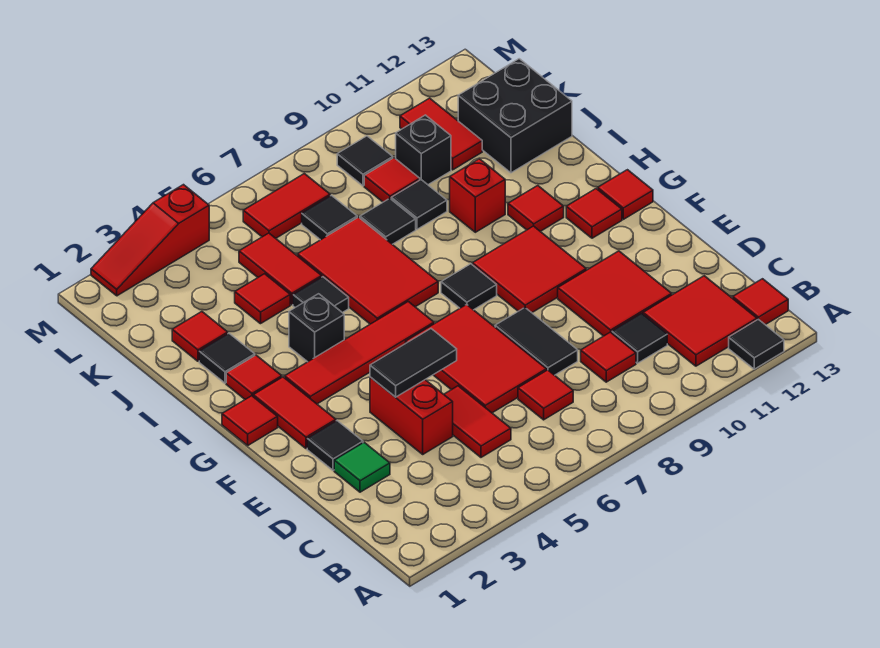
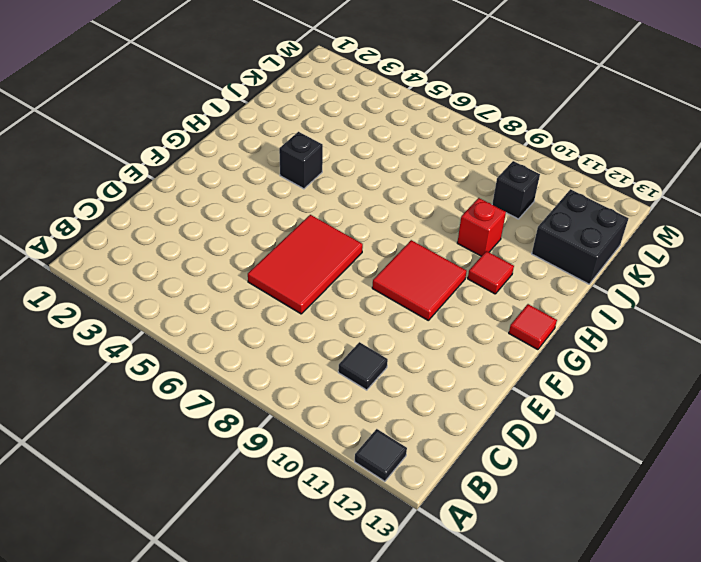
none -> red tile B11:C12 level 1
none -> red tile B13 level 1
none -> red tile C5:D5 level 1
none -> red tile C7 level 1

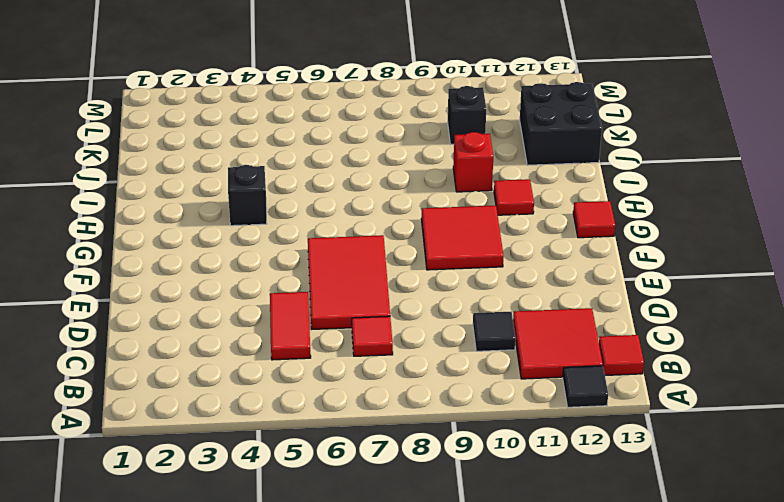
none -> red tile C9 level 1
none -> green tile D2 level 1
none -> red brick D4:E4 level 1
none -> black tile D8:E8 level 1

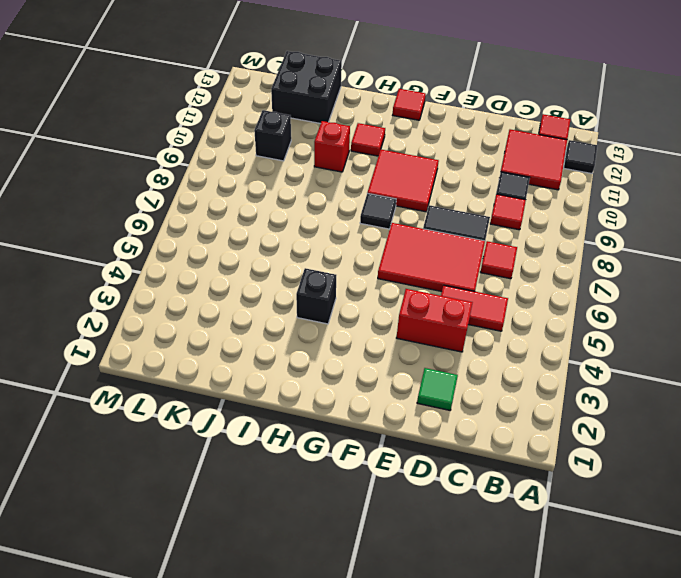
none -> red tile D10:E11 level 1
none -> black tile E2 level 1
none -> red tile F2:G2 level 1
none -> red tile G1 level 1

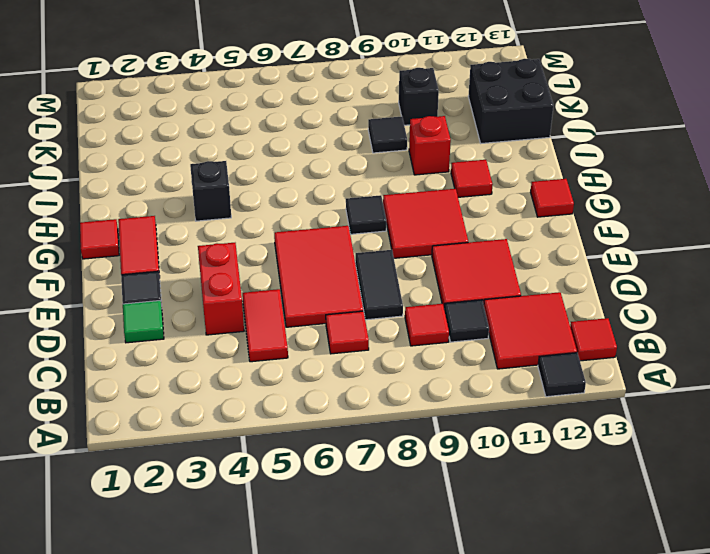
none -> red tile G3:G6 level 1
none -> red tile G12 level 1
none -> red tile H2 level 1
none -> red tile H6:J7 level 1

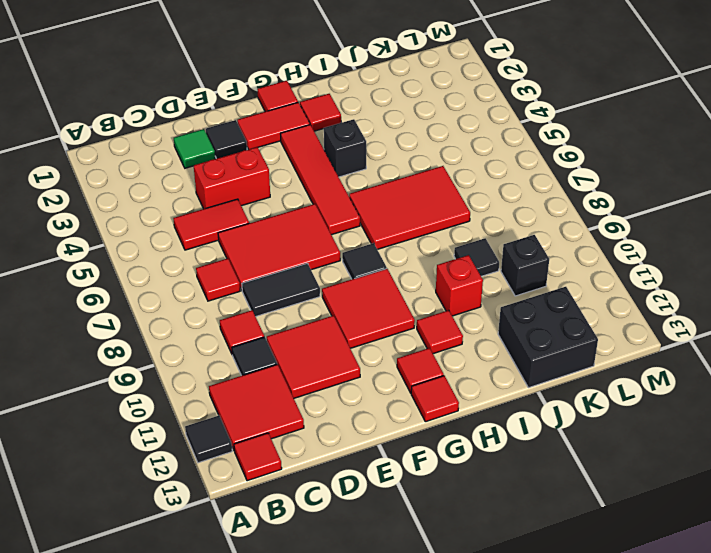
none -> black tile I2 level 1
none -> black tile I5 level 1
none -> red tile J2 level 1
none -> red tile J4 level 1

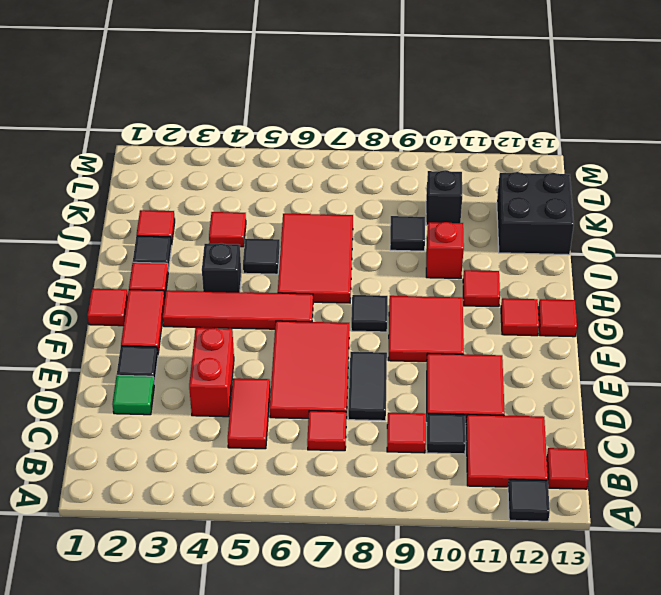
none -> red tile J5:K5 level 1
none -> black tile J8 level 1
none -> black tile K7 level 1
none -> red tile K9 level 1

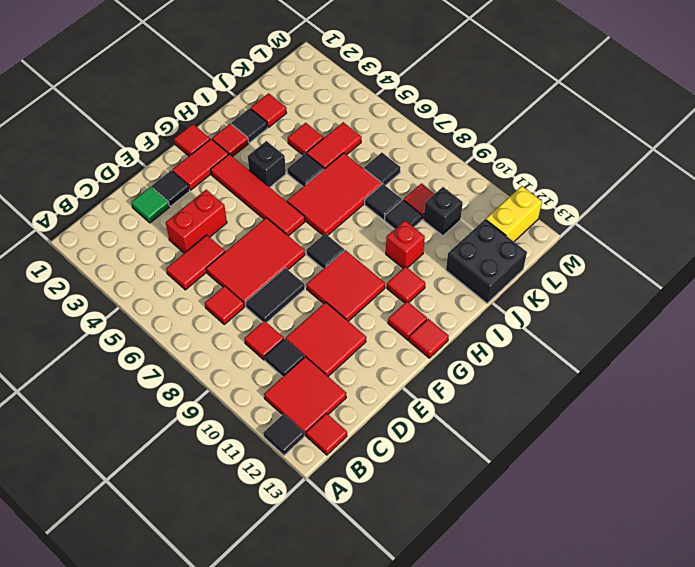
yellow brick L12:M12 level 1 -> none
none -> red tile K11:L11 level 1
none -> red tile L6:L7 level 1
none -> black tile L9 level 1
none -> red slope M2:M4 level 1 top 4

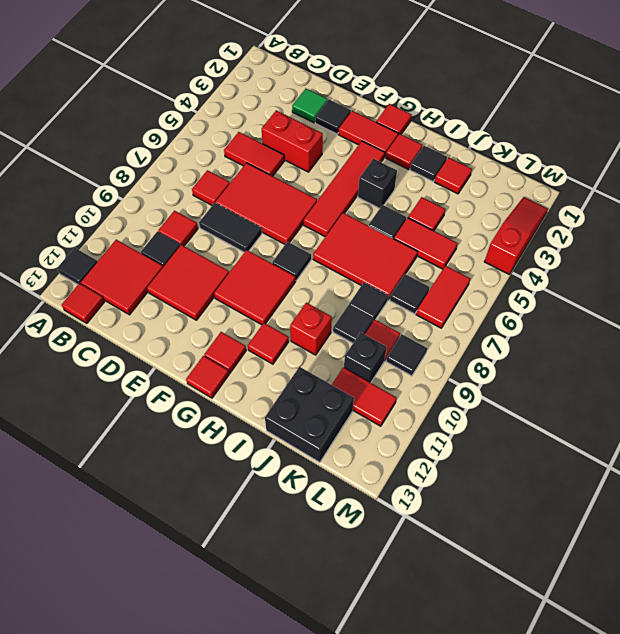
none -> black tile E4:E5 level 2

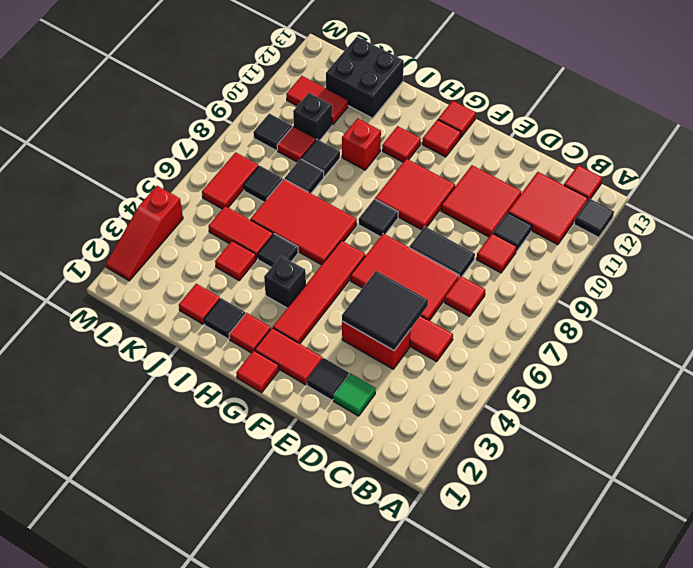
black tile D4:E5 level 2 -> black tile E4:E5 level 2

